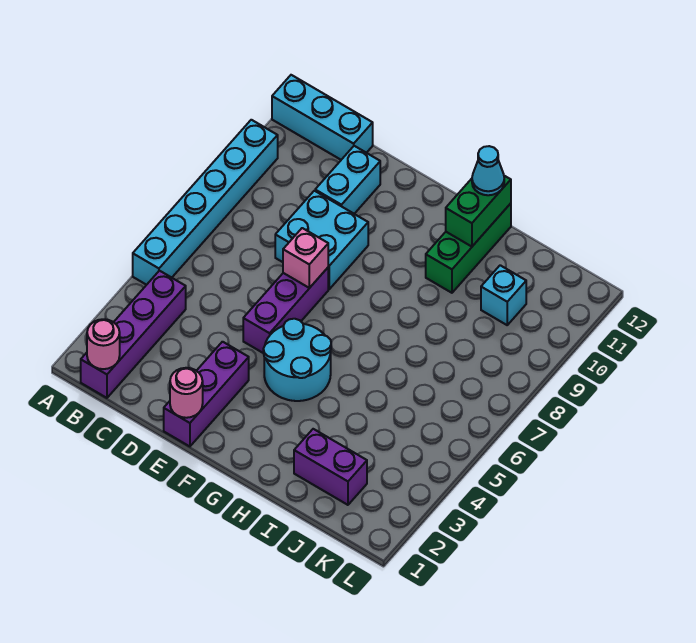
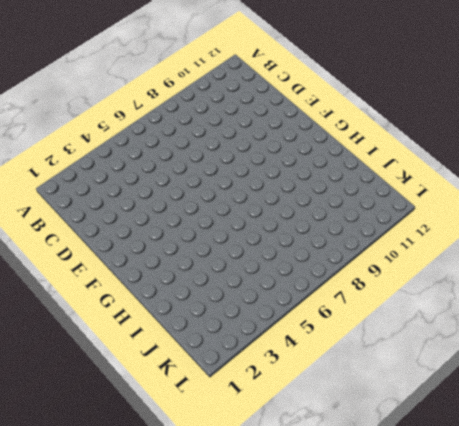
none -> cyan brick A5:A10 level 1
none -> cyan brick A12:C12 level 1
none -> purple brick B1:B4 level 1

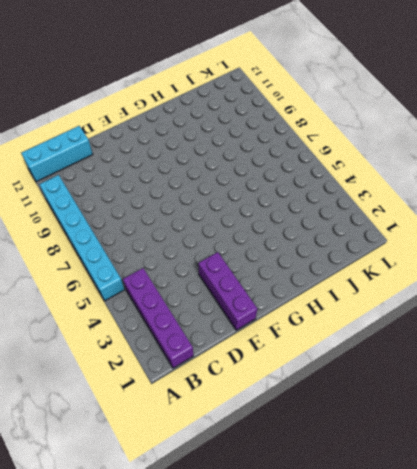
none -> cyan brick D8:E9 level 1
none -> cyan brick D10:D11 level 1
none -> purple brick E5:E7 level 1

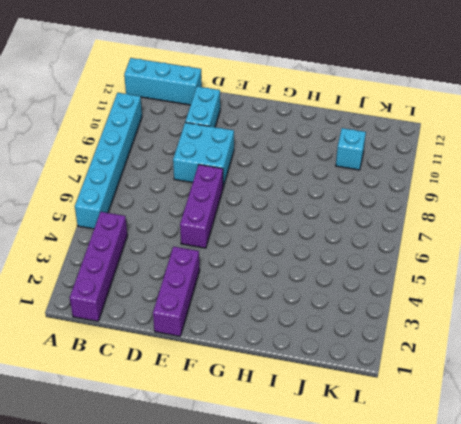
none -> cyan round brick F4:G5 level 1
none -> green brick H10:H12 level 1
none -> purple brick I2:J2 level 1

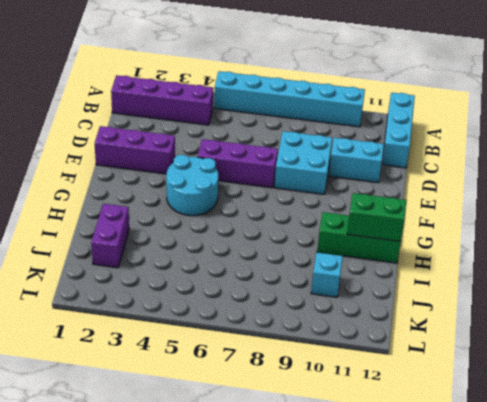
none -> pink round brick B1 level 2
none -> pink round brick E1 level 2
none -> pink brick E7 level 2

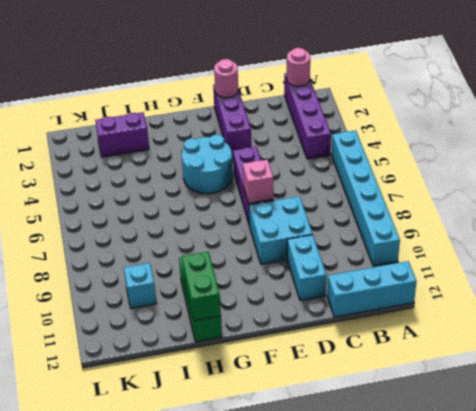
none -> cyan cone H12 level 3

